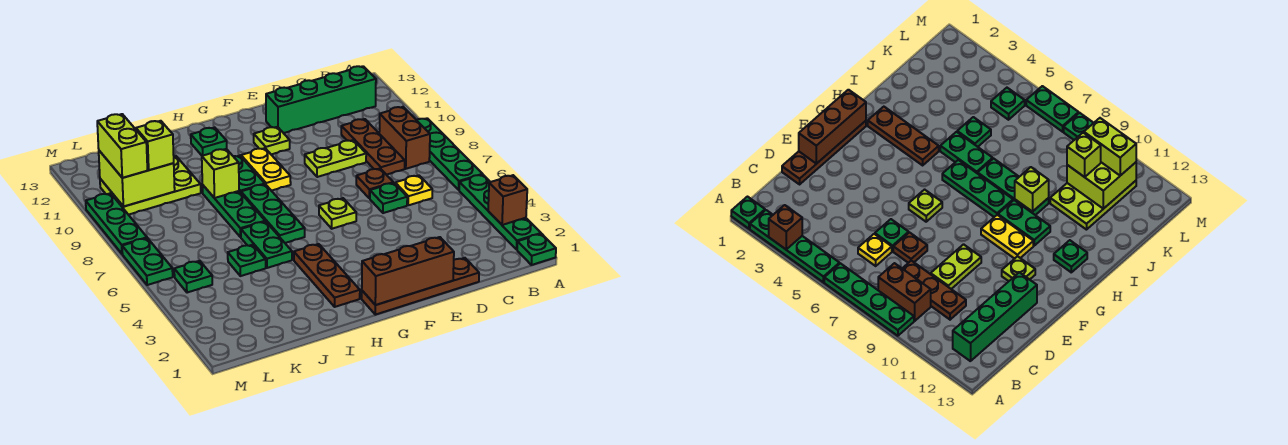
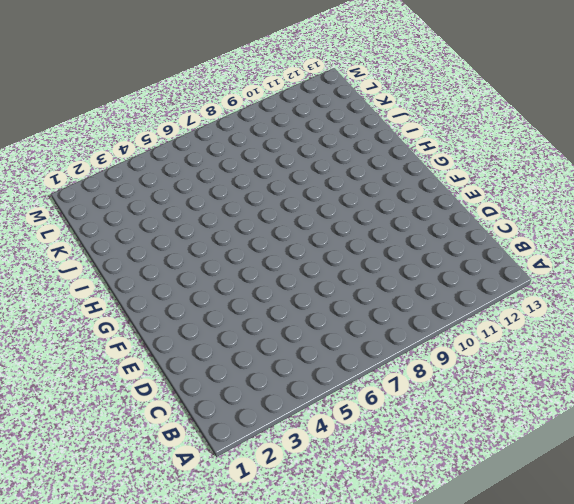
none -> green plate A1 level 1
none -> green plate A2:A5 level 1
none -> green plate A6:A9 level 1
none -> brown brick B8:B9 level 1

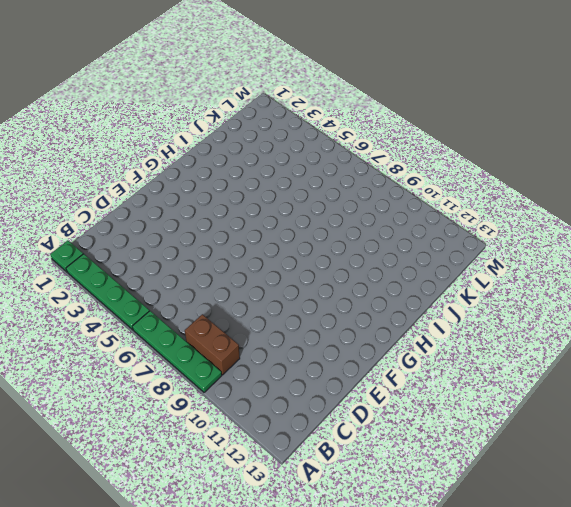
none -> green brick B12:E12 level 1
none -> yellow plate C6 level 1
none -> brown plate C8:C10 level 1
none -> brown plate D1:G1 level 1

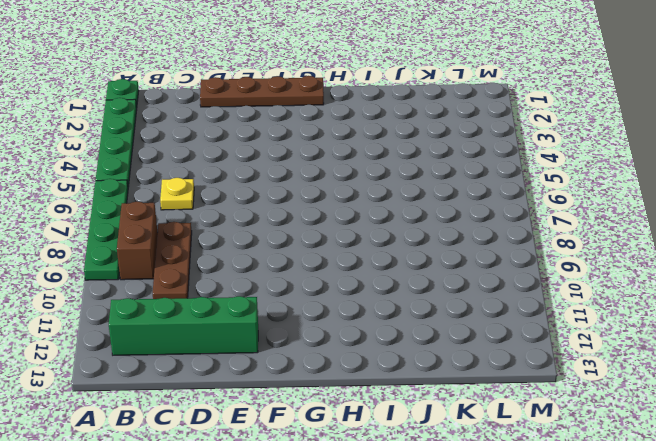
none -> green plate D6 level 1
none -> brown plate D7 level 1
none -> lime plate D9:E9 level 1
none -> lime plate F6 level 1

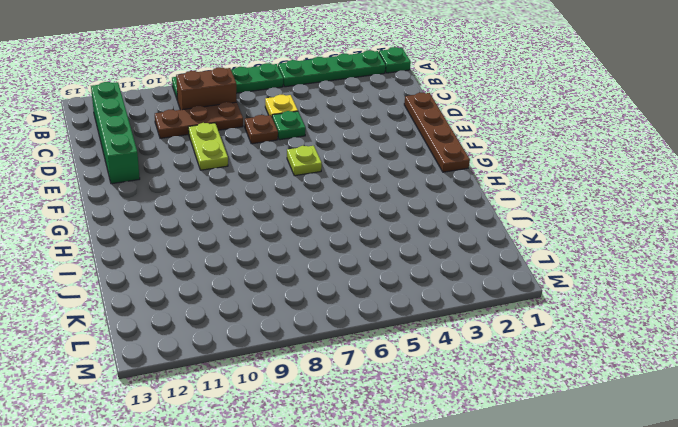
none -> lime plate F11 level 1
none -> yellow plate G9:G10 level 1
none -> brown plate H2:H4 level 1
none -> green plate H6:H8 level 1

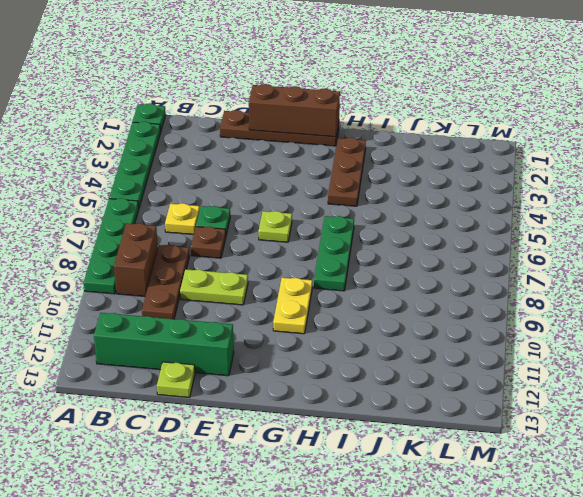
lime plate D13 level 1 -> lime plate F11 level 1
none -> green plate H9:H10 level 1
none -> green plate H12 level 1
none -> green plate I5:I6 level 1
none -> green plate I7:I9 level 1

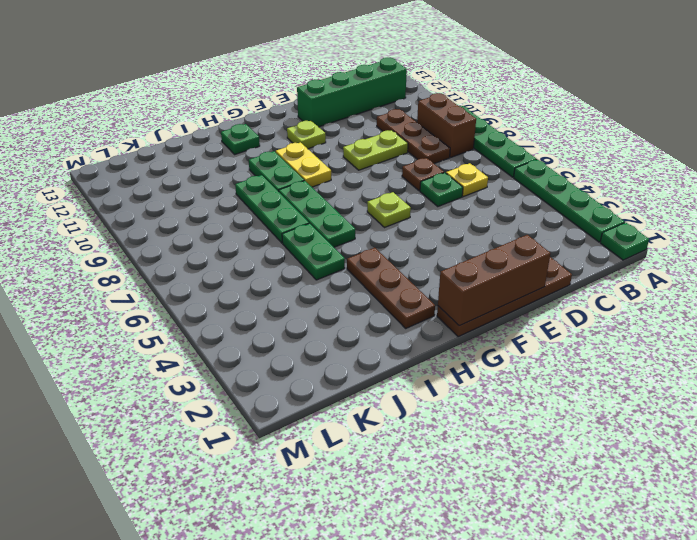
none -> green plate J5 level 1
none -> lime plate J10:L11 level 1
none -> green plate L5 level 1
none -> green plate M6:M7 level 1

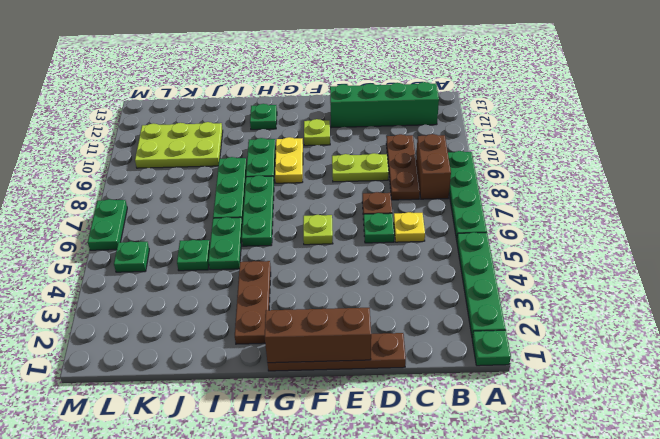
none -> green plate M8:M10 level 1
none -> brown brick A3 level 2
none -> lime brick I9 level 2
none -> lime brick K10:L11 level 2

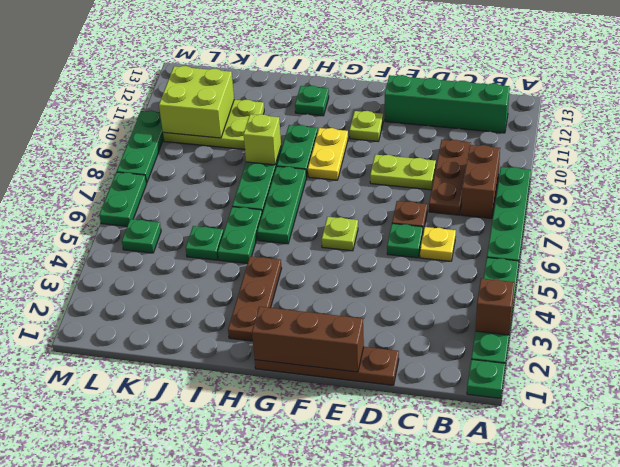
none -> lime brick K10 level 3
none -> lime brick L10:L11 level 3

